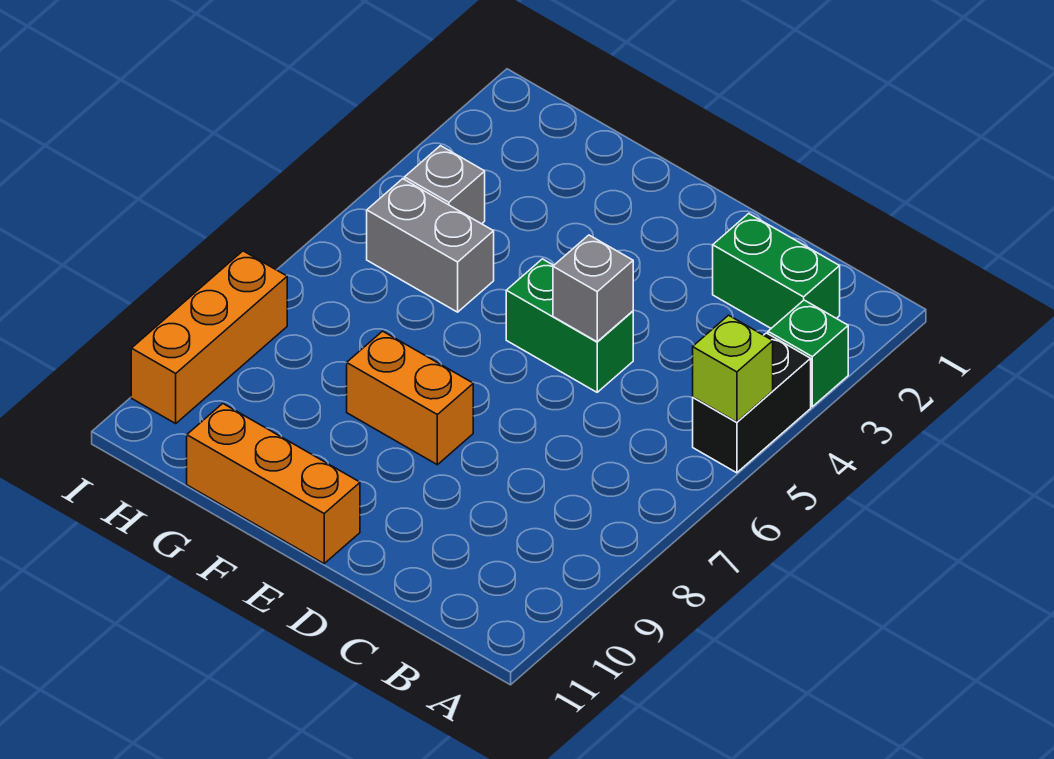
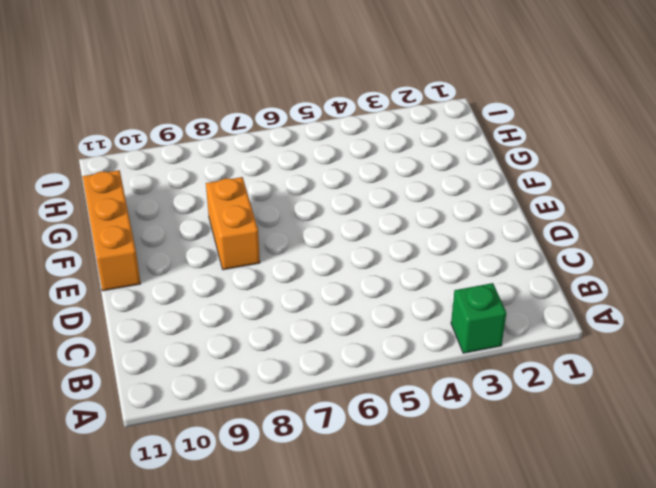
none -> black brick A4:A5 level 1
none -> green brick B2:C2 level 1

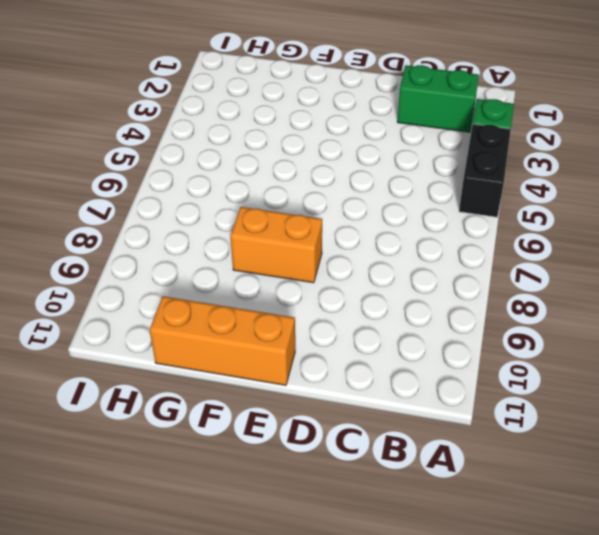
none -> green brick D5:E5 level 1
none -> grey brick G5:H5 level 1

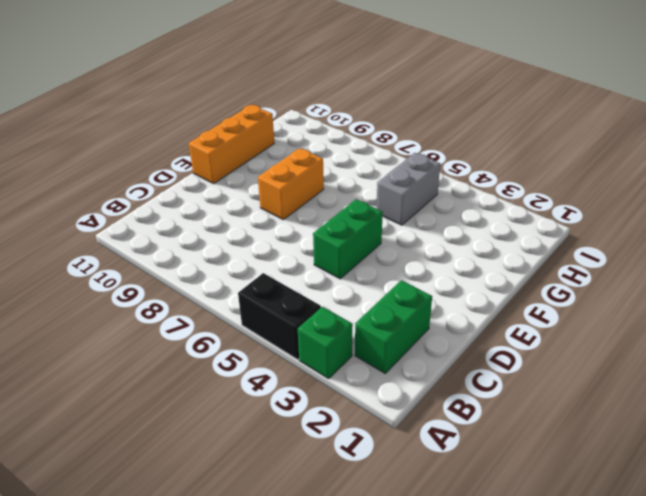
none -> grey brick H4 level 1
none -> orange brick I8:I10 level 1

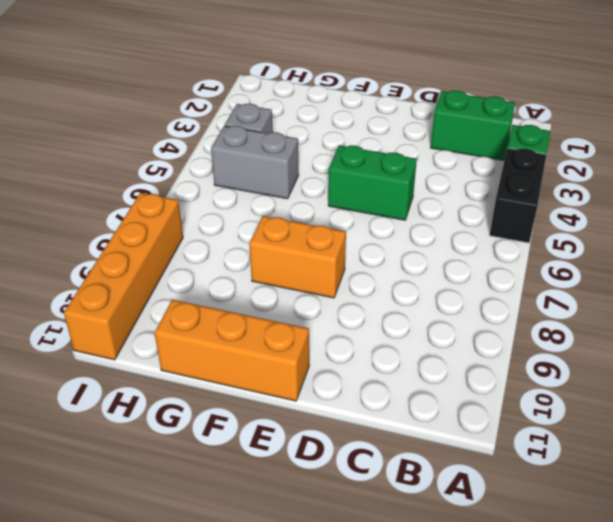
orange brick I8:I11 level 1 -> orange brick I8:I10 level 1
none -> lime brick A5 level 2
none -> grey brick D5 level 2

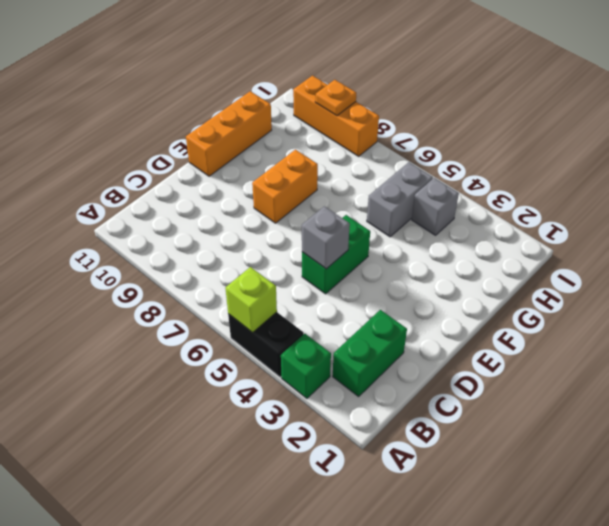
orange plate I9 level 2 -> none

